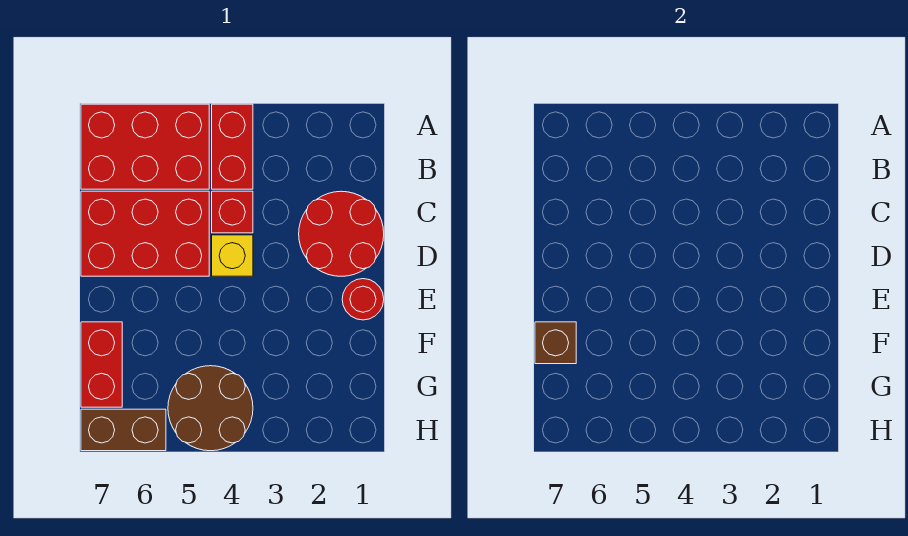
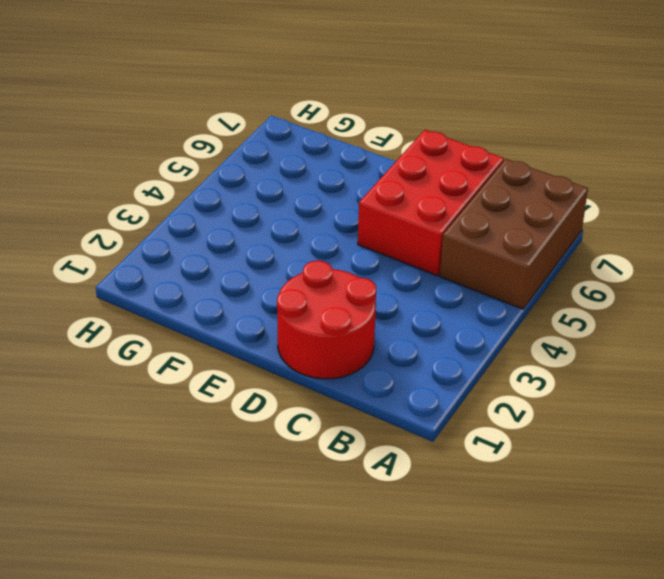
brown brick A5:B7 level 1 -> red brick A5:B7 level 1
none -> red brick A4:B4 level 1
none -> red brick C4 level 1

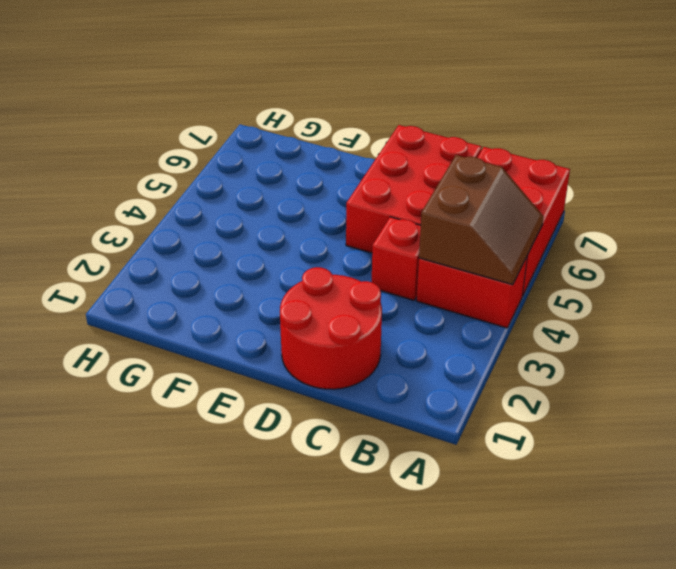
brown slope A4:B5 level 2 top B -> none
none -> yellow brick D4 level 1
none -> red round brick E1 level 1

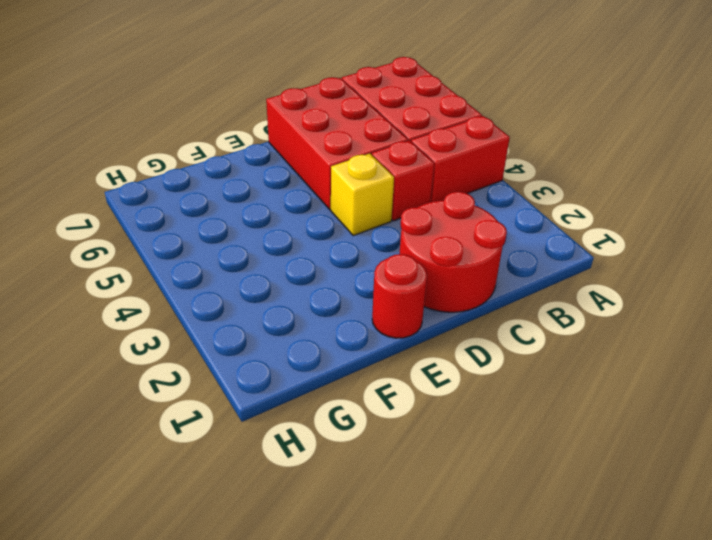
none -> red brick F7:G7 level 1
none -> brown round brick G4:H5 level 1

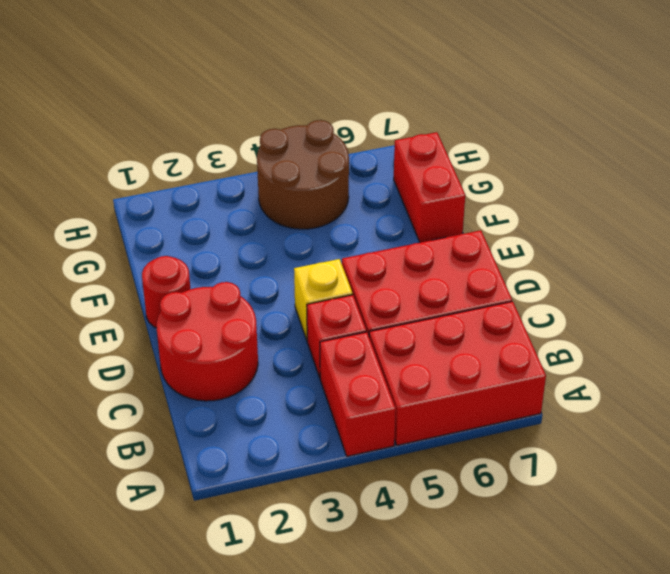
none -> brown brick H6:H7 level 1
none -> brown brick F7 level 2

